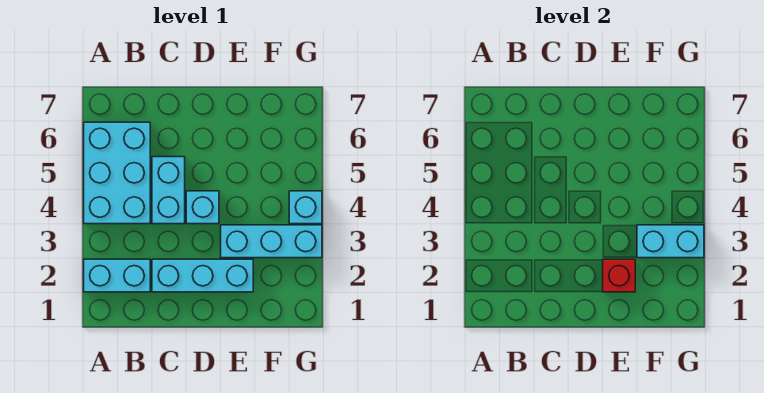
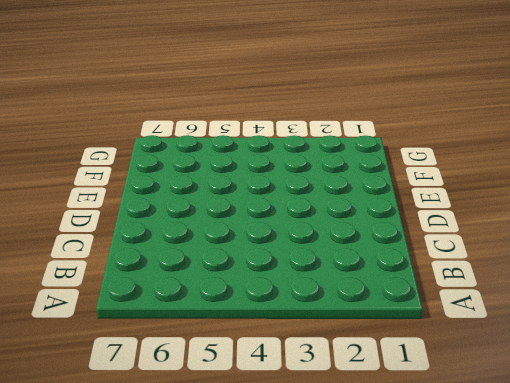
none -> cyan brick A2:B2 level 1
none -> cyan brick A4:B6 level 1

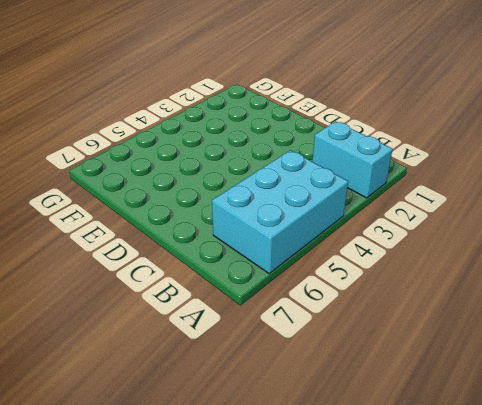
none -> cyan brick C2:E2 level 1
none -> cyan brick C4:C5 level 1

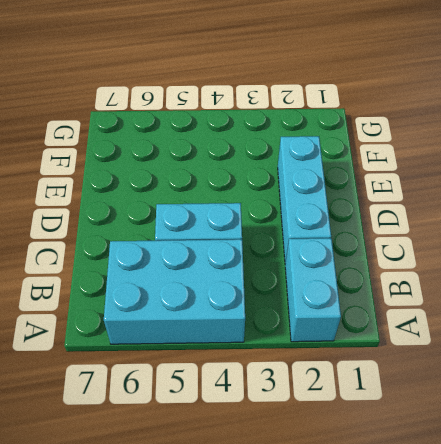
none -> cyan brick D4 level 1
none -> cyan brick E3:G3 level 1

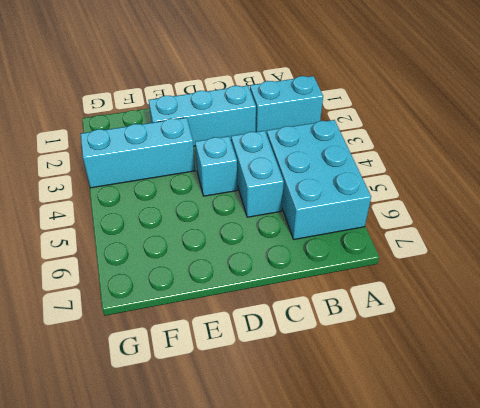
none -> cyan brick G4 level 1
none -> red brick E2 level 2

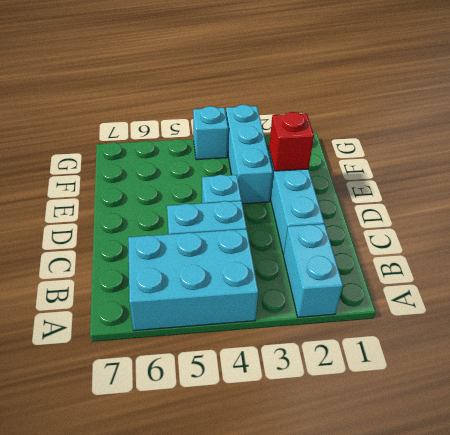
none -> cyan brick F3:G3 level 2

